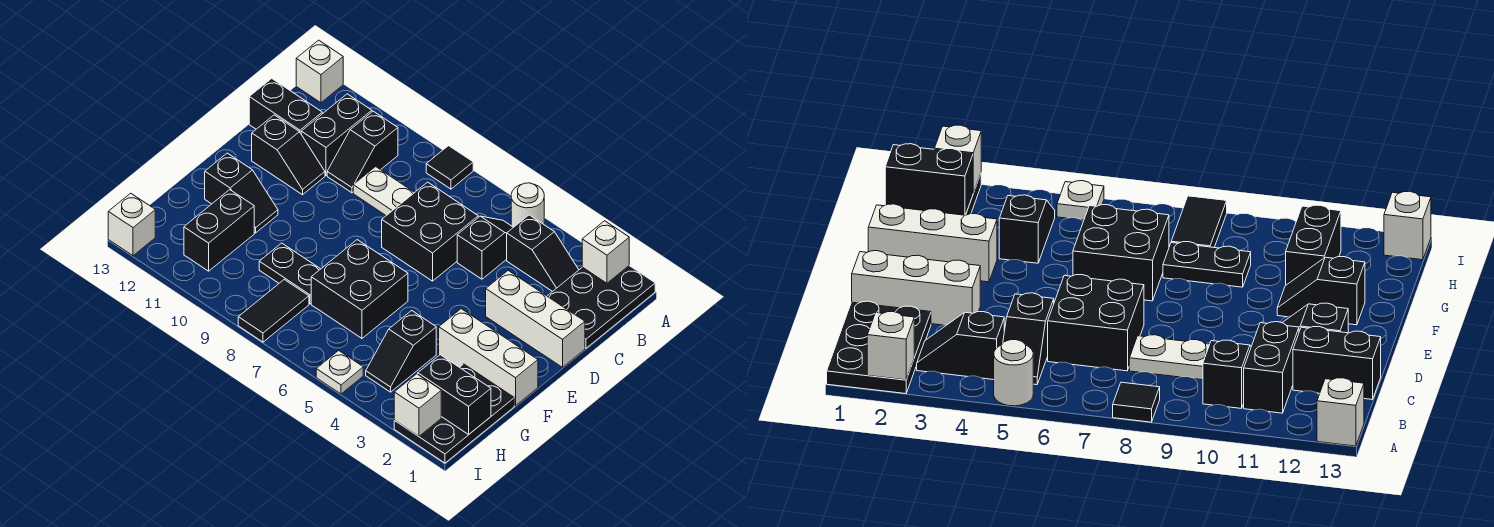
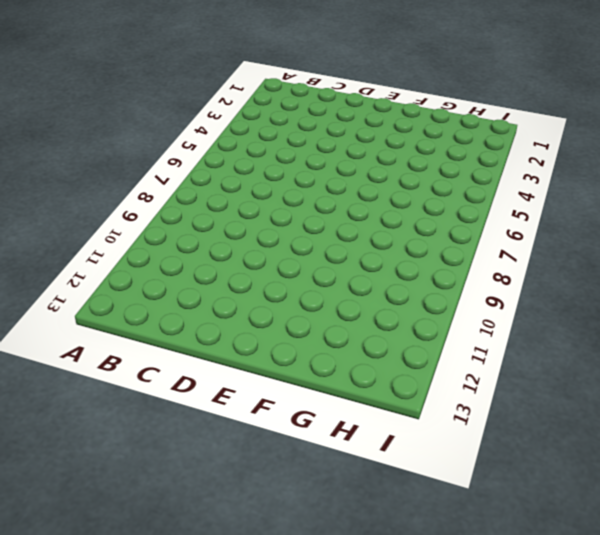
none -> black plate A1:C2 level 1
none -> white round brick A5 level 1
none -> black tile A8 level 1

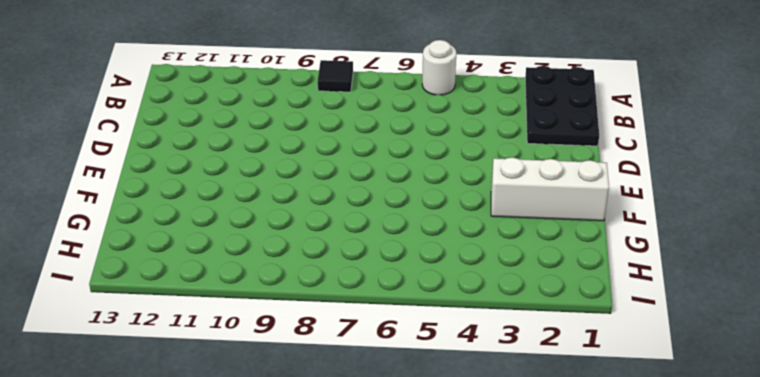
none -> white brick A13 level 1
none -> black slope B3:B4 level 1 top 4
none -> black slope B5:C5 level 1 top C

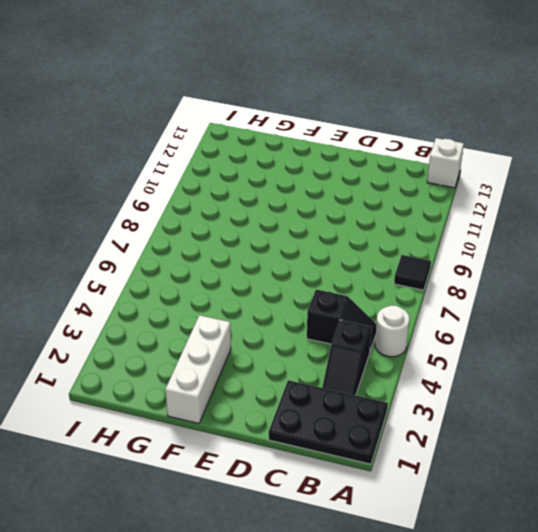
none -> black slope B10:C10 level 1 top B
none -> black brick B11:C11 level 1
none -> black brick C6:D7 level 1

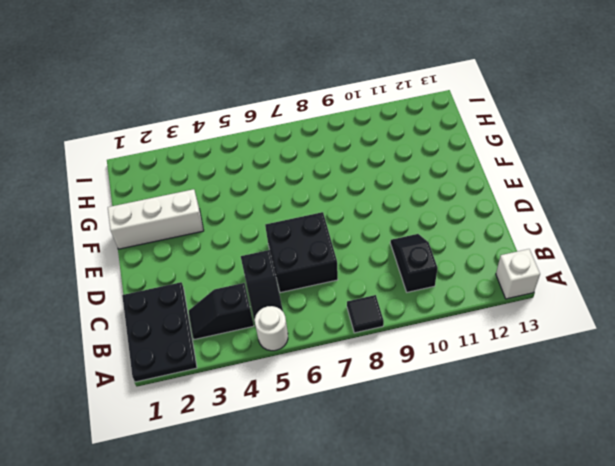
none -> black brick B11:C11 level 1
none -> white plate C8:C9 level 1
none -> black brick C12:C13 level 1

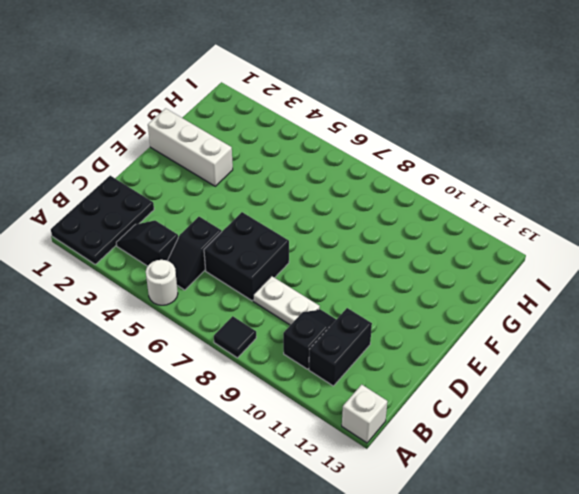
none -> black brick C12:C13 level 1
none -> white brick D1:D3 level 1
none -> black slope D11:D12 level 1 top 12

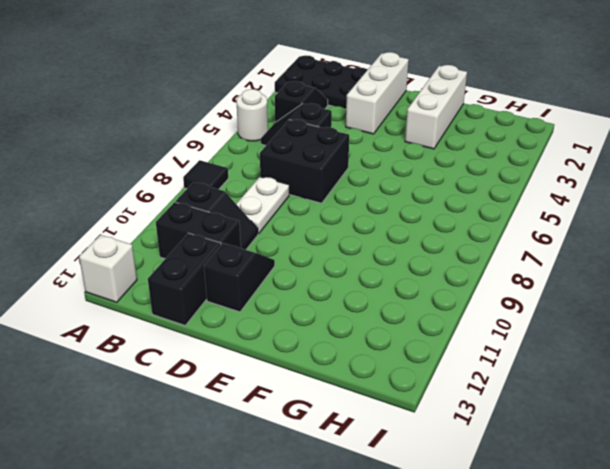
none -> black brick F6:G7 level 1
none -> black slope F11:F12 level 1 top 12
none -> black plate G1:I2 level 1

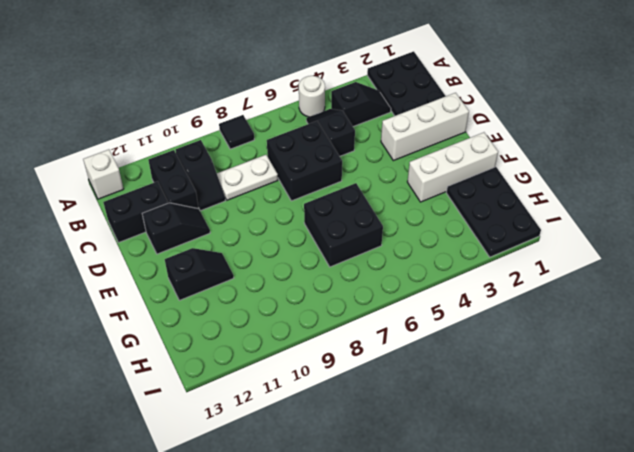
none -> black slope G4:H4 level 1 top G
none -> black plate G8:G9 level 1
none -> black brick G11:H11 level 1

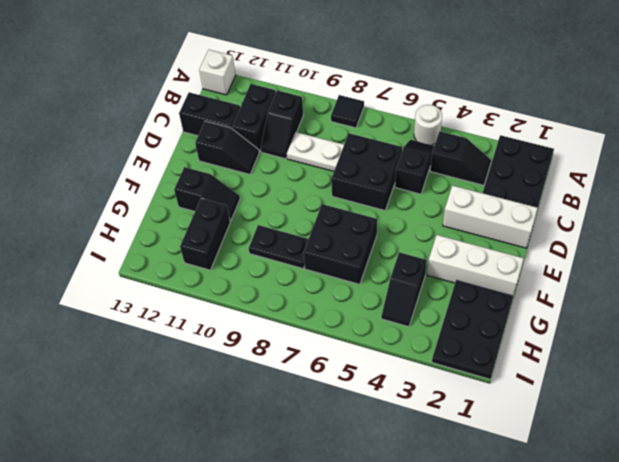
none -> black tile H8:I8 level 1
none -> white plate I5 level 1
none -> white brick I13 level 1

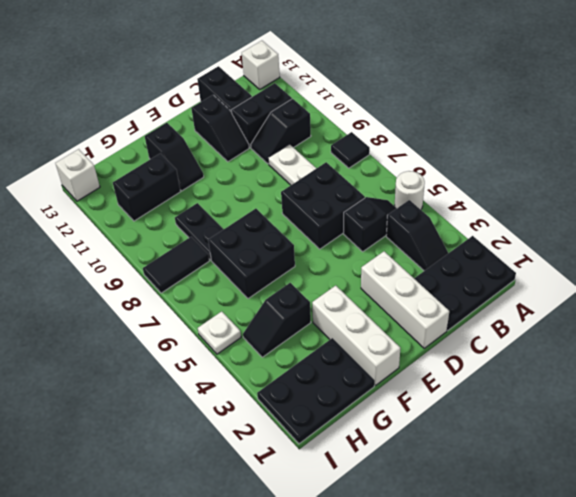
none -> white brick A2 level 2
none -> black brick H1:H2 level 2
none -> white brick I2 level 2

